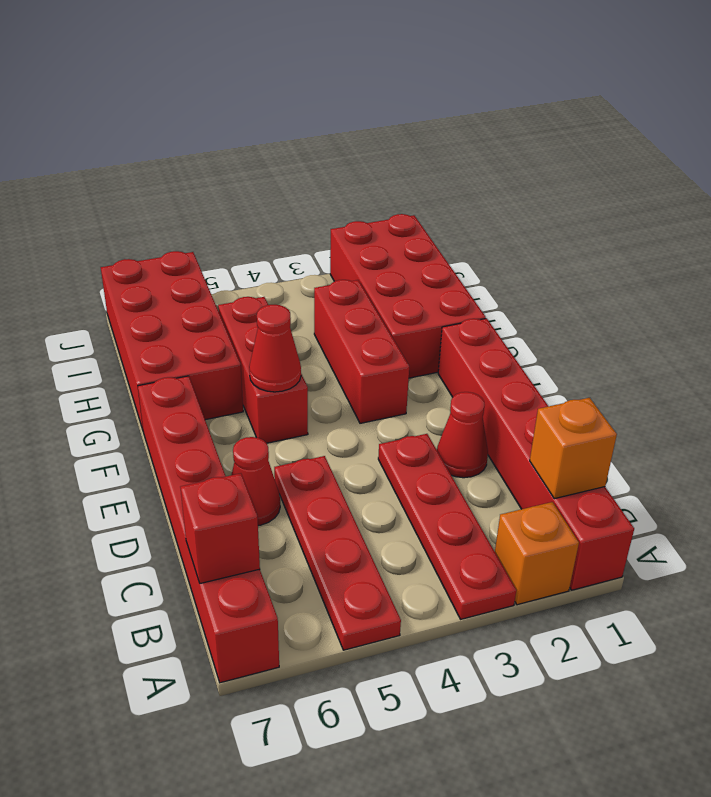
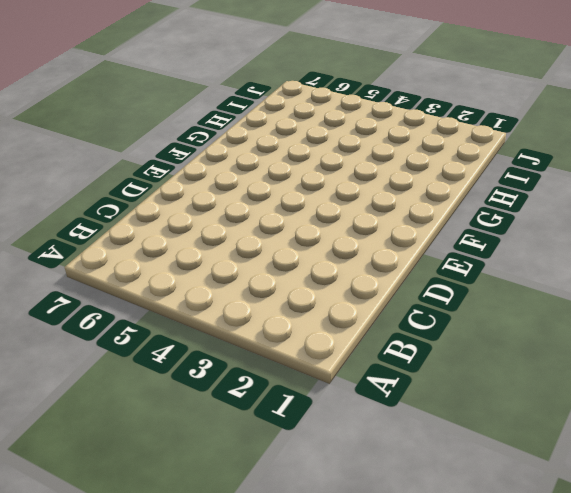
none -> red brick A1:F1 level 1
none -> orange brick A2 level 1
none -> red plate A3:D3 level 1

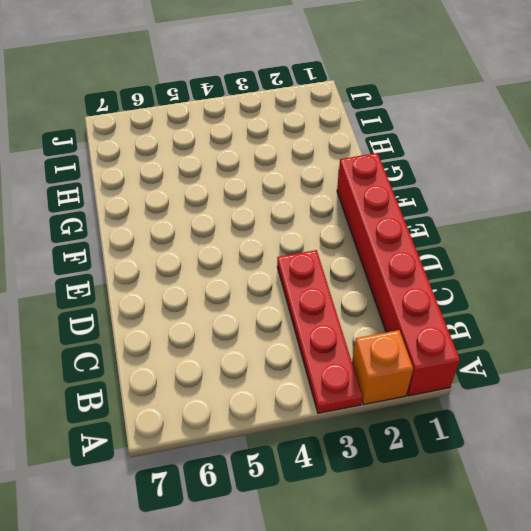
none -> red plate A5:D5 level 1
none -> red brick A7:F7 level 1
none -> red cone D2 level 1

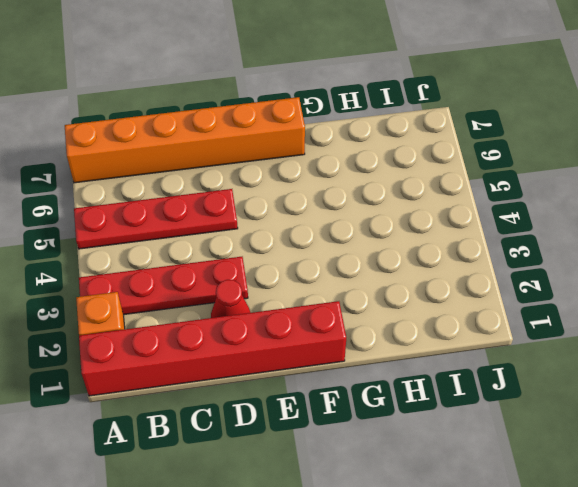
orange brick A7:F7 level 1 -> red brick A7:F7 level 1
none -> red cone D6 level 1
none -> red brick F3:H3 level 1
none -> red brick F5:H5 level 1

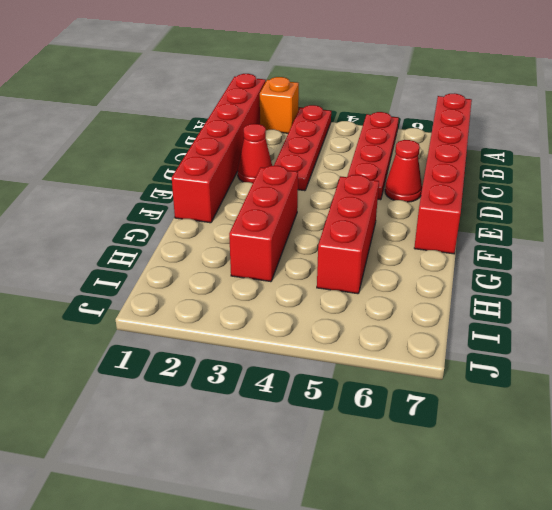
none -> red brick G1:J2 level 1
none -> red brick G6:J7 level 1
none -> orange brick B1 level 2

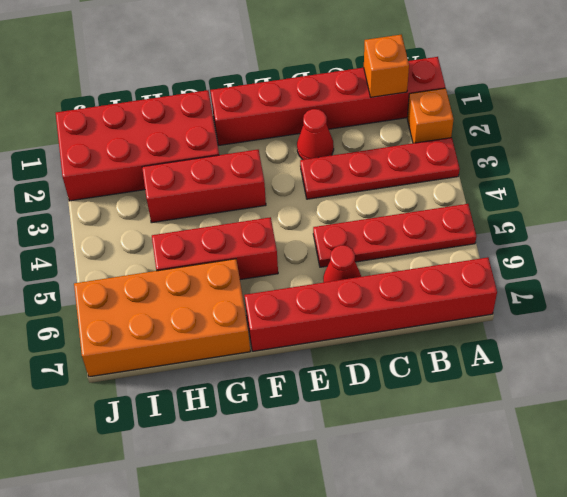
orange brick G6:J7 level 1 -> red brick G6:J7 level 1
none -> red brick B7 level 2
none -> red cone F5 level 2

